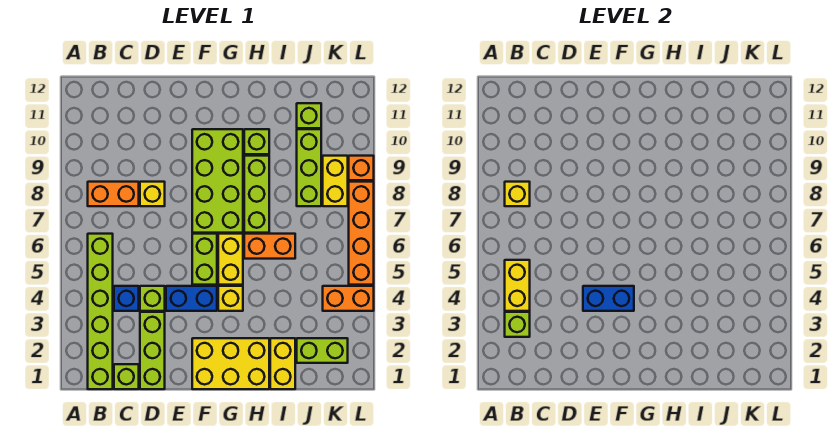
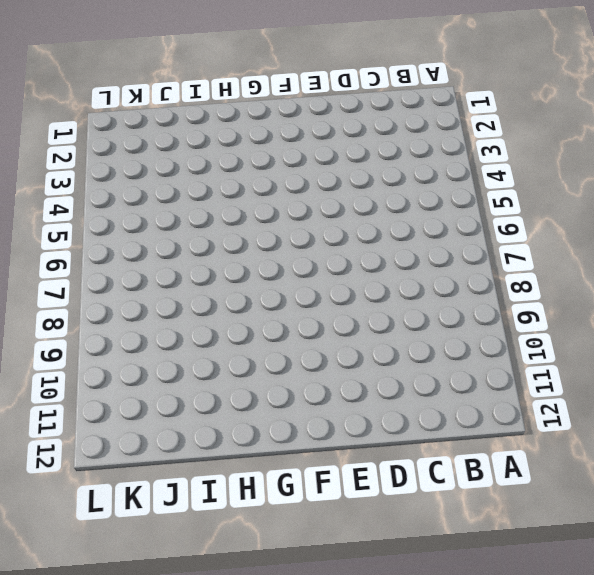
none -> lime brick B1:B6 level 1
none -> orange brick B8:C8 level 1
none -> lime brick C1 level 1

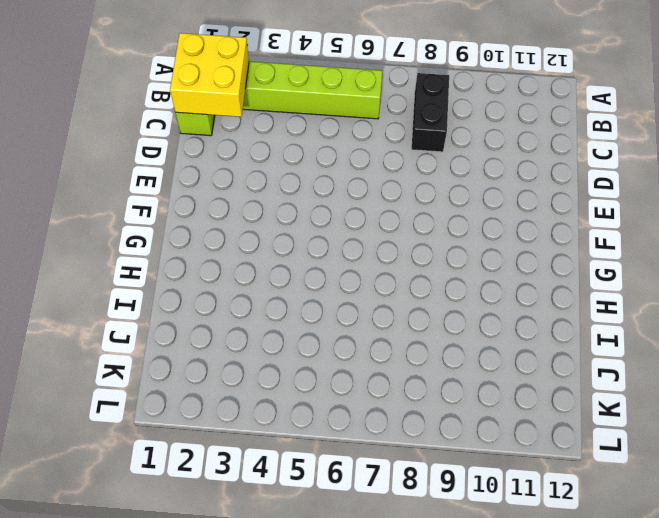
yellow brick B1:C2 level 2 -> none
black brick B8:C8 level 1 -> orange brick B8:C8 level 1
none -> blue brick C4 level 1
none -> lime brick D1:D3 level 1
none -> lime brick D4 level 1

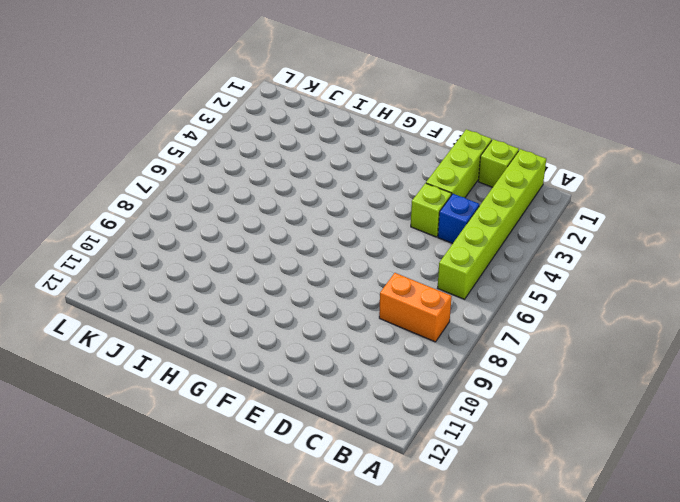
none -> yellow brick D8 level 1
none -> blue brick E4:F4 level 1
none -> yellow brick F1:H2 level 1

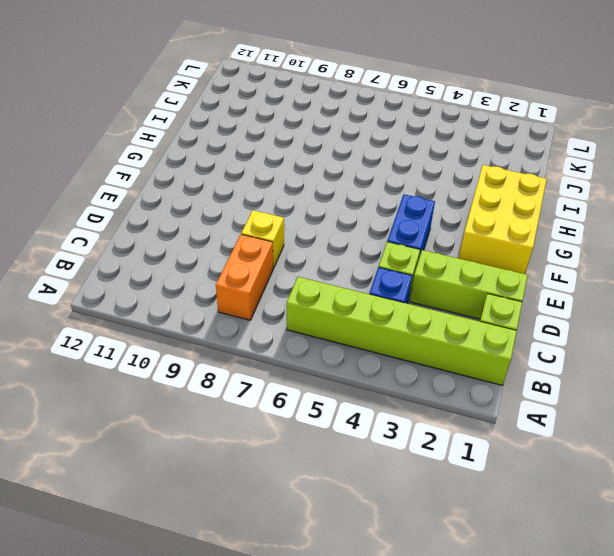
none -> lime brick F5:F6 level 1
none -> lime brick F7:G10 level 1
none -> yellow brick G4 level 1

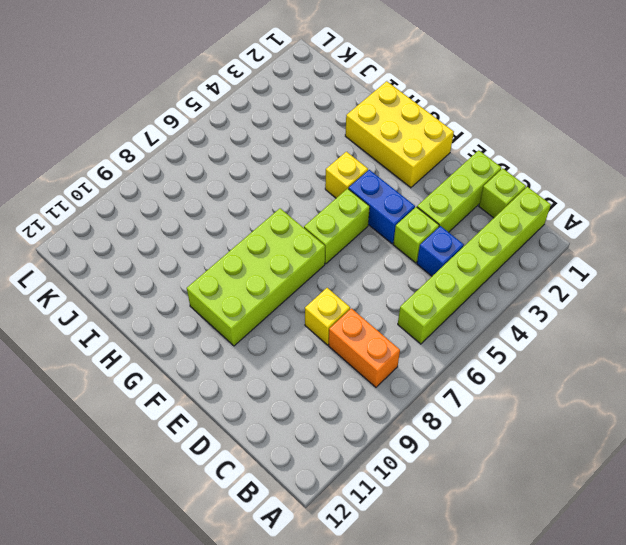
none -> yellow brick G5:G6 level 1
none -> orange brick H6:I6 level 1
none -> lime brick H7:H9 level 1

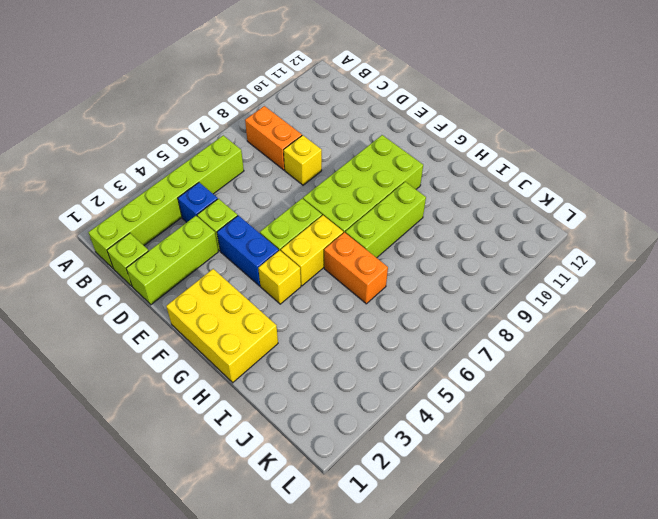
none -> lime brick H10 level 1
none -> yellow brick I1:I2 level 1
none -> lime brick J2:K2 level 1

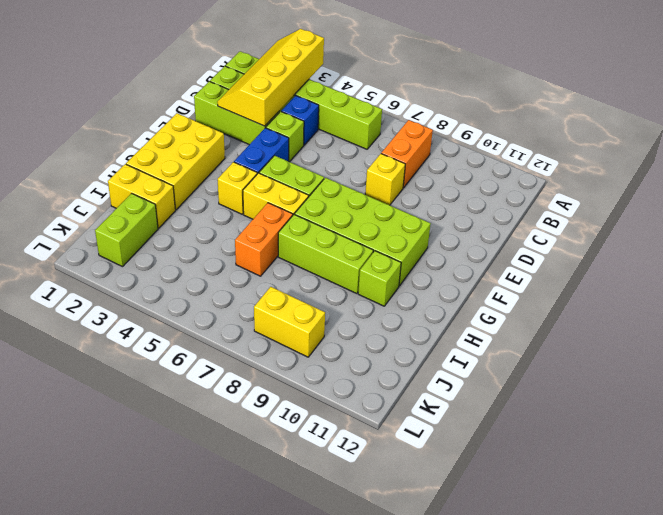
yellow slope A2:D3 level 2 top 3 -> lime brick B3 level 2
none -> lime brick J8:J10 level 1
none -> lime brick J11 level 1
none -> orange brick K4:L4 level 1

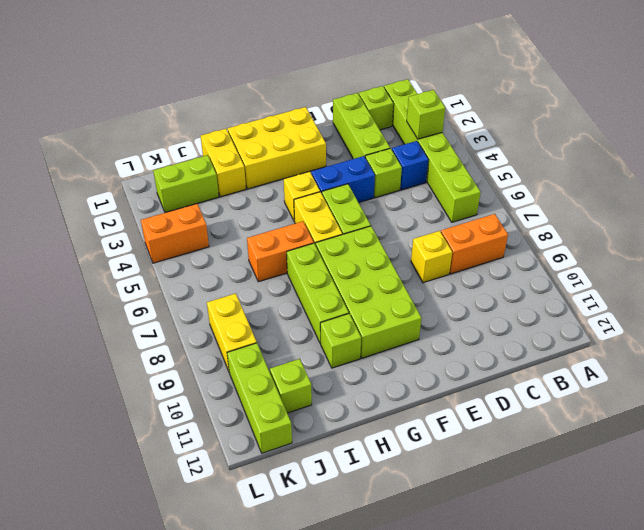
lime brick K10:K12 level 1 -> lime brick J8:J10 level 1
none -> orange brick L5:L8 level 1
none -> orange brick L9 level 1
none -> yellow brick B4:B5 level 2

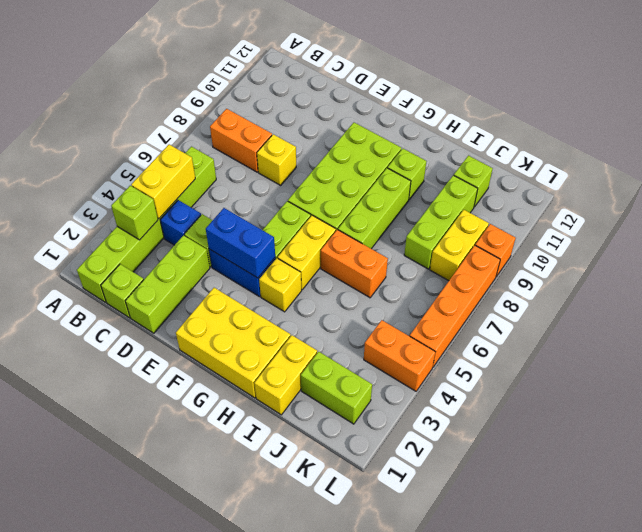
none -> yellow brick B8 level 2

